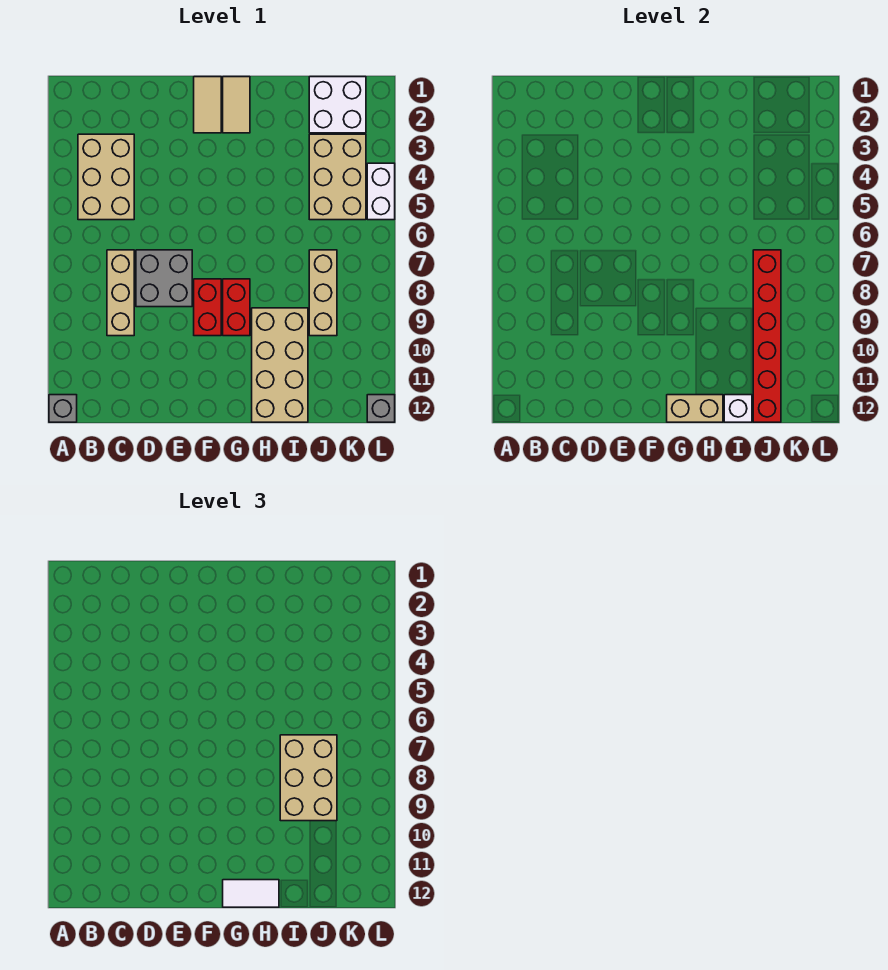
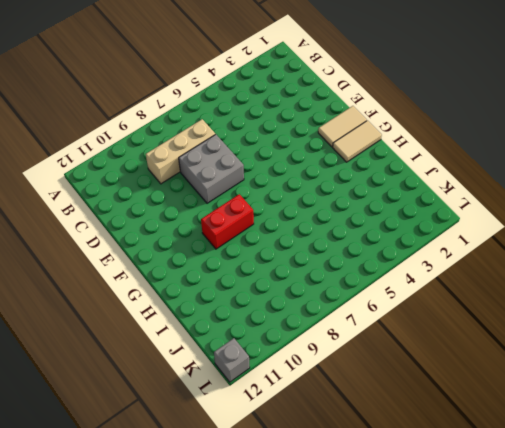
none -> grey brick A12 level 1
none -> tan brick B3:C5 level 1
none -> red brick F8:F9 level 1

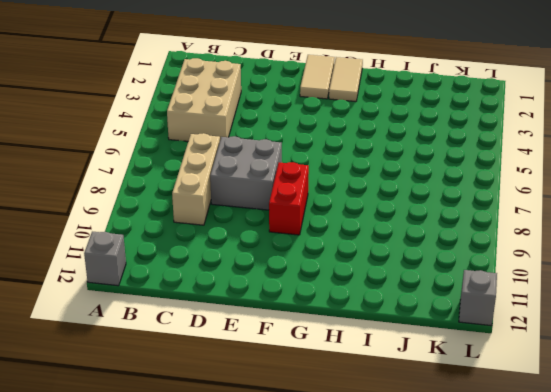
none -> red brick G8:G9 level 1
none -> tan brick H9:I12 level 1
none -> white brick J1:K2 level 1

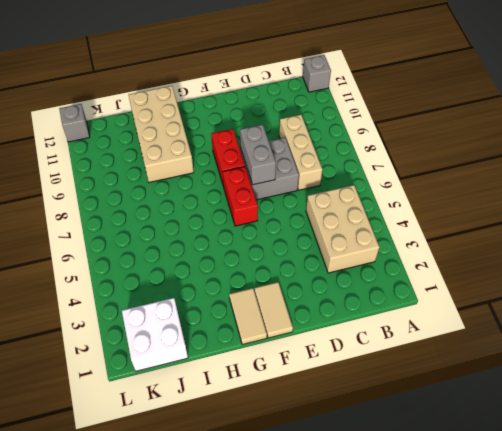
grey brick E7:E8 level 2 -> none
red brick F6:F7 level 1 -> red brick G8:G9 level 1
none -> tan brick J3:K5 level 1
none -> tan brick J7:J9 level 1
none -> white brick L4:L5 level 1

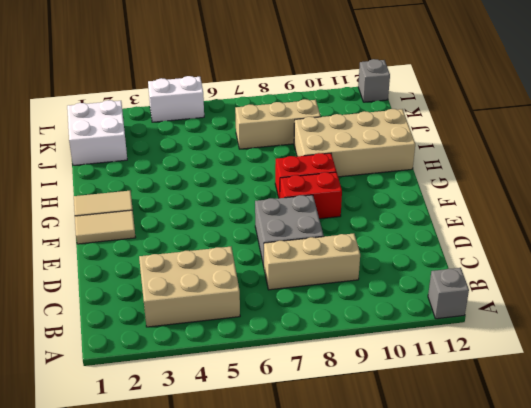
none -> tan brick J3:K5 level 1
none -> tan brick G12:H12 level 2
none -> white brick I12 level 2

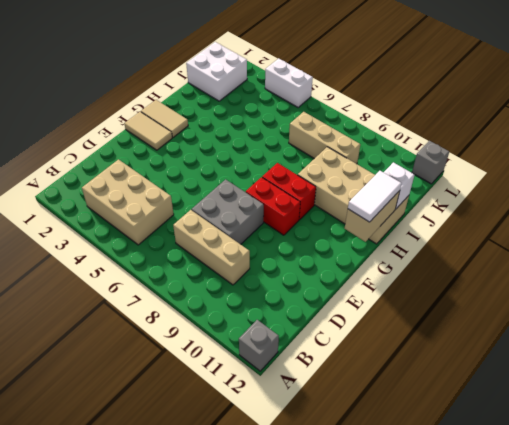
none -> tan brick J3:K5 level 1
none -> red brick J7:J12 level 2
none -> tan brick I7:J9 level 3

